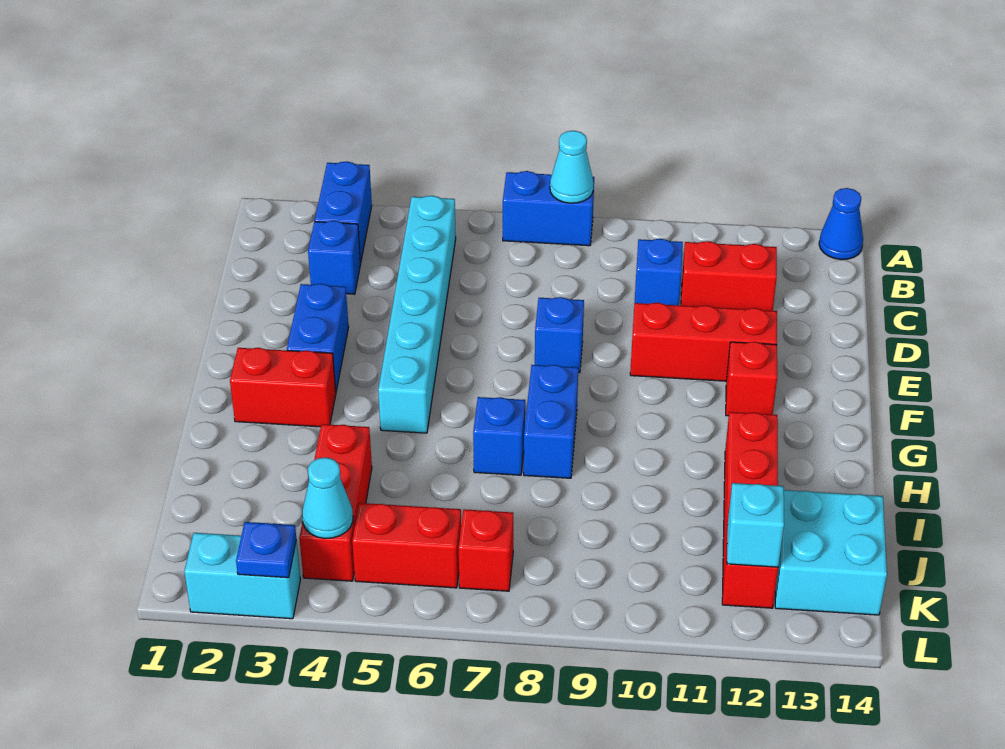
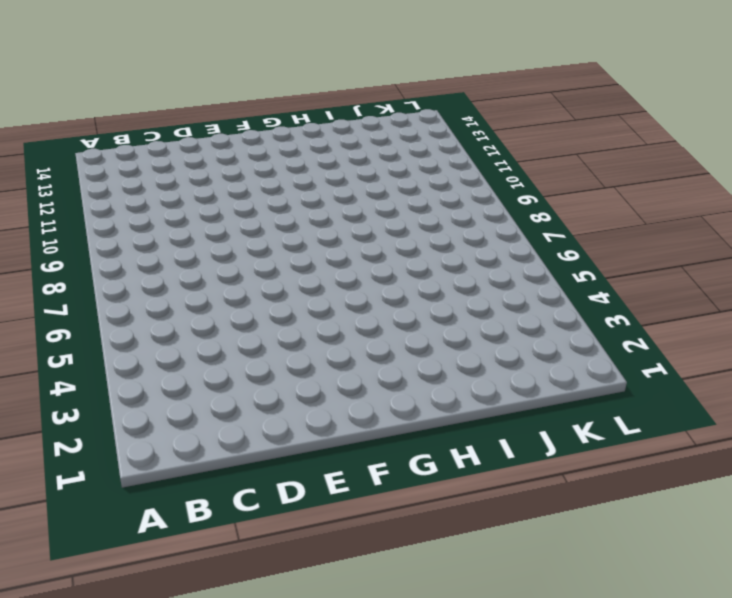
none -> blue brick A3:B3 level 1
none -> blue brick A7:A8 level 1
none -> blue cone A14 level 1

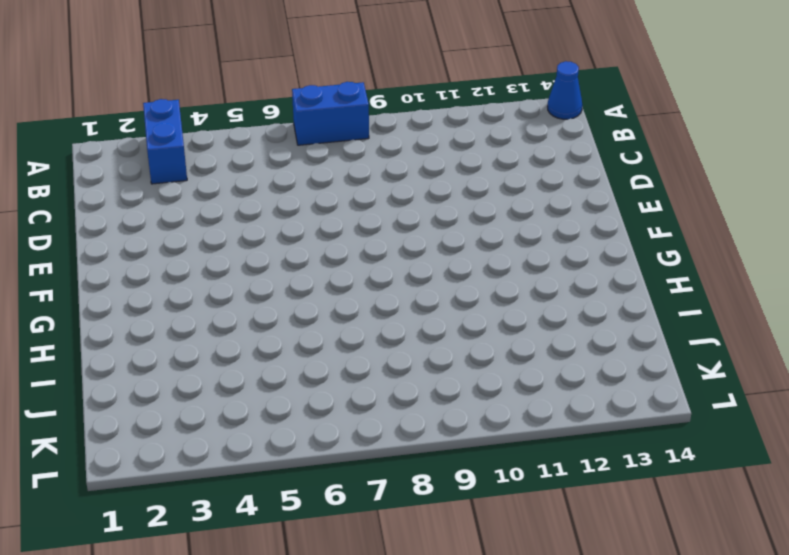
none -> cyan brick B5:G5 level 1
none -> blue brick C3 level 1
none -> blue brick C10 level 1

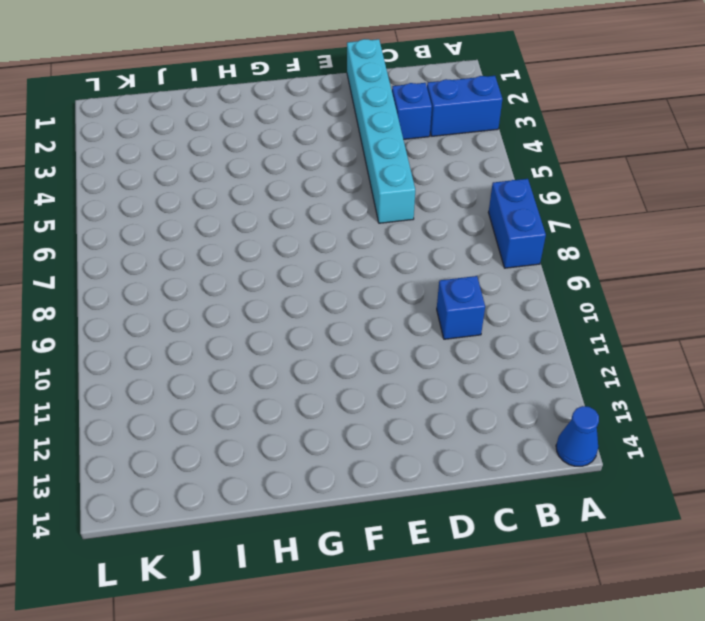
cyan brick D1:D6 level 1 -> cyan brick B5:G5 level 1
none -> red brick C11:C12 level 1
none -> blue brick E3:F3 level 1
none -> blue brick E8 level 1

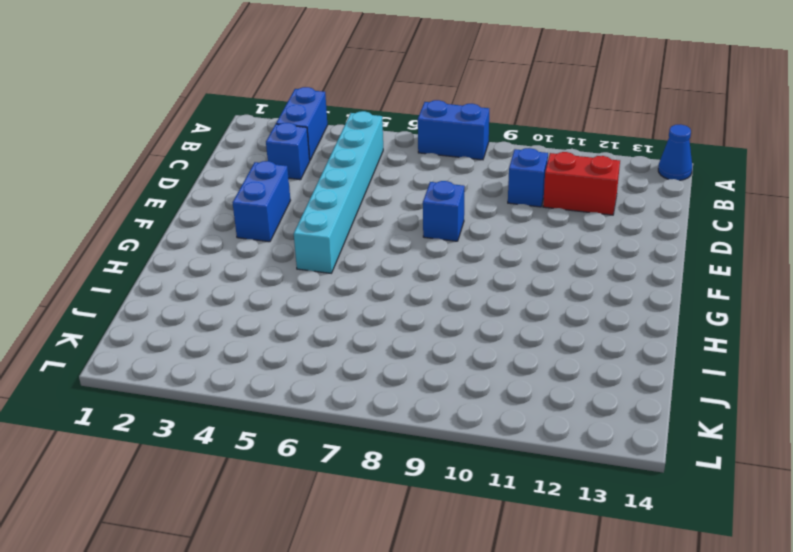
none -> red brick E10:E12 level 1
none -> red brick F12 level 1
none -> red brick G2:G3 level 1

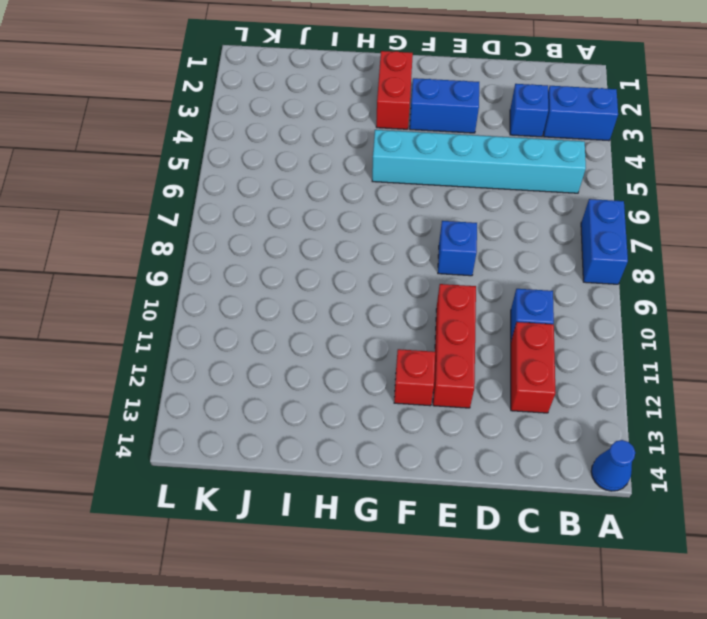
none -> blue brick G8:H8 level 1
none -> blue brick H7 level 1
none -> red brick H12:K12 level 1

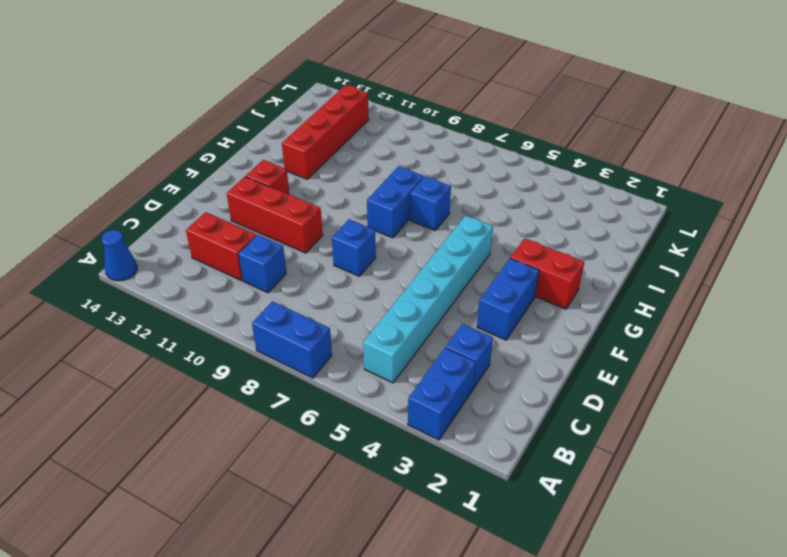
none -> red brick I4:K4 level 1
none -> cyan brick J13:K14 level 1
none -> red brick K5:K6 level 1

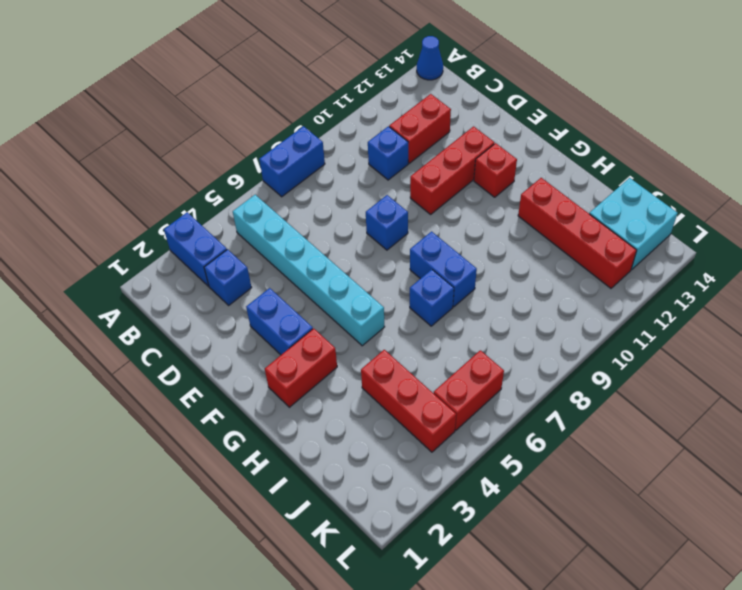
none -> red brick K7 level 1
none -> cyan brick L2:L3 level 1
none -> cyan cone A8 level 2

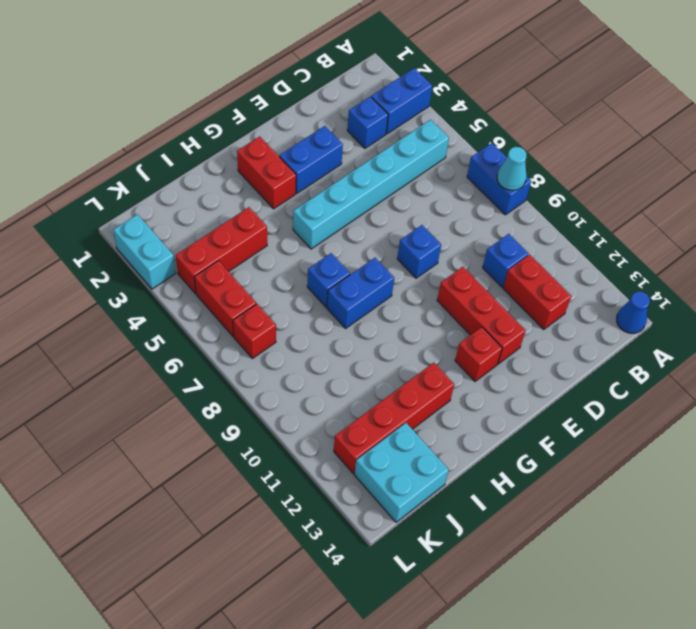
none -> cyan cone K4 level 2
none -> cyan brick K12 level 2
none -> blue plate L3 level 2

